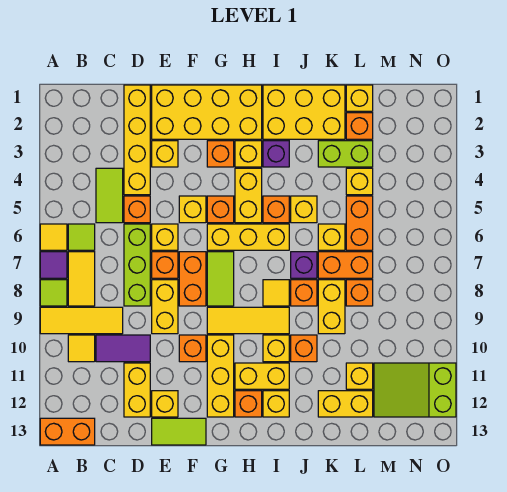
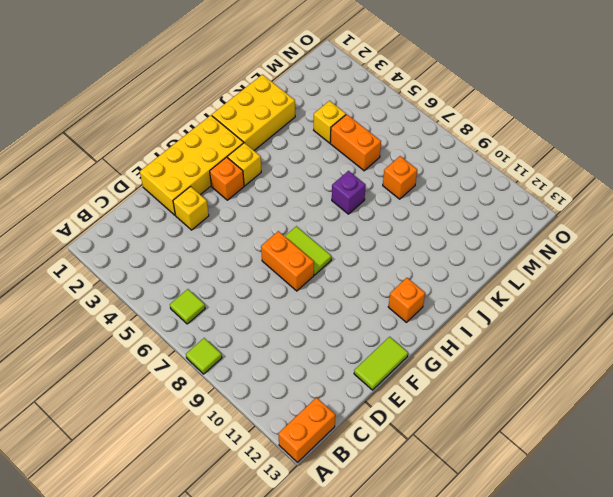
none -> yellow tile A6 level 1
none -> purple tile A7 level 1
none -> yellow tile A9:C9 level 1
none -> yellow tile B7:B8 level 1

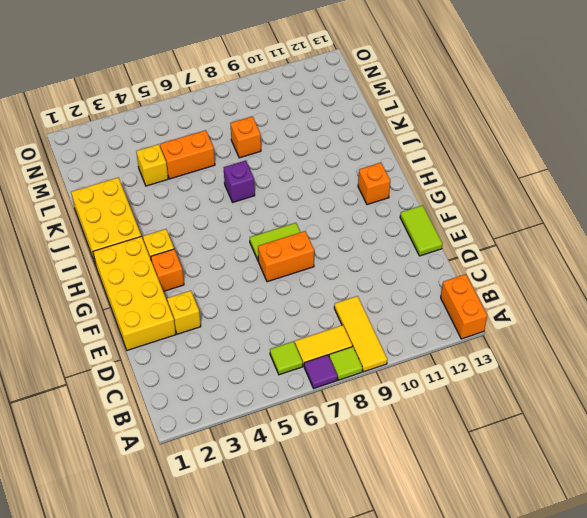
none -> yellow tile A6 level 1
none -> yellow tile B10 level 1
none -> lime tile C4:C5 level 1
none -> purple tile C10:D10 level 1

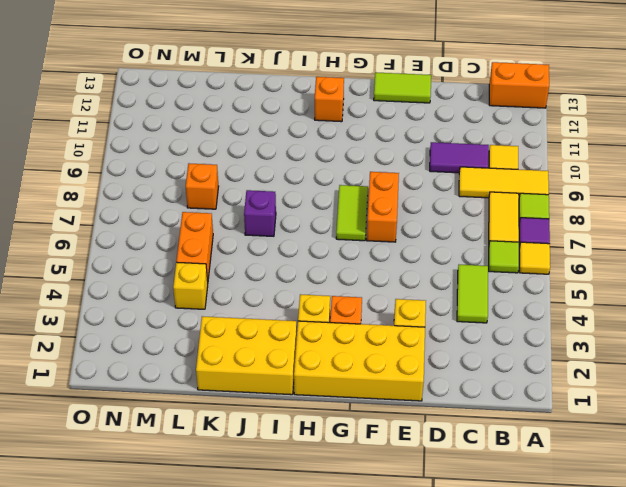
none -> yellow brick D1:D4 level 1
none -> orange brick D5 level 1
none -> lime brick D6:D8 level 1
none -> yellow brick D11:D12 level 1

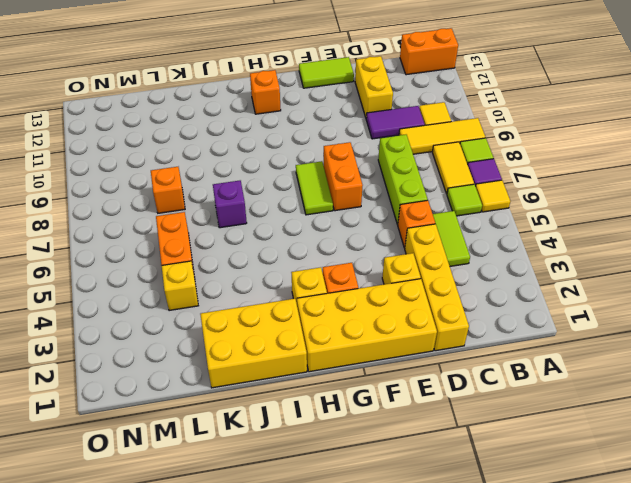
none -> yellow brick E6 level 1
none -> orange brick E7 level 1
none -> yellow brick E8:E9 level 1
none -> yellow brick E12 level 1

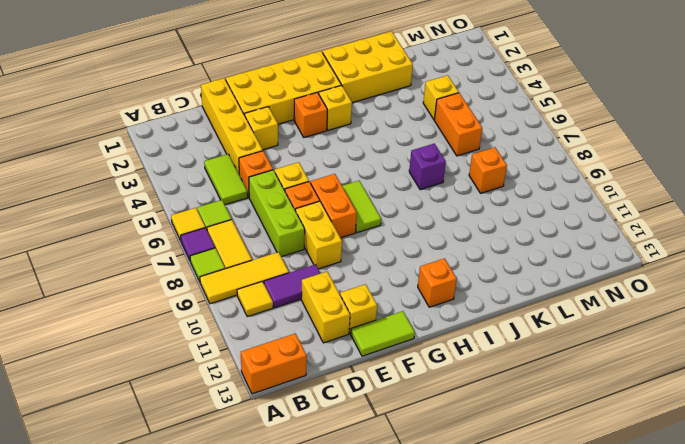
none -> yellow brick F5 level 1
none -> orange brick F10 level 1
none -> orange brick G5 level 1
none -> yellow brick G6:I6 level 1

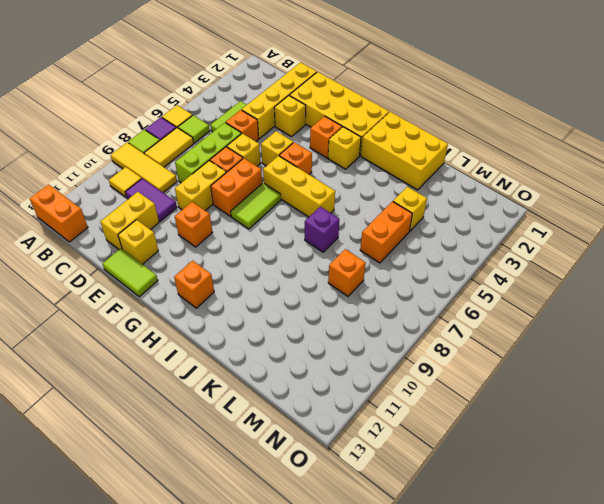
none -> yellow tile G9:I9 level 1
none -> yellow brick G10:G12 level 1
none -> yellow brick H4:H5 level 1
none -> yellow brick H11:I11 level 1

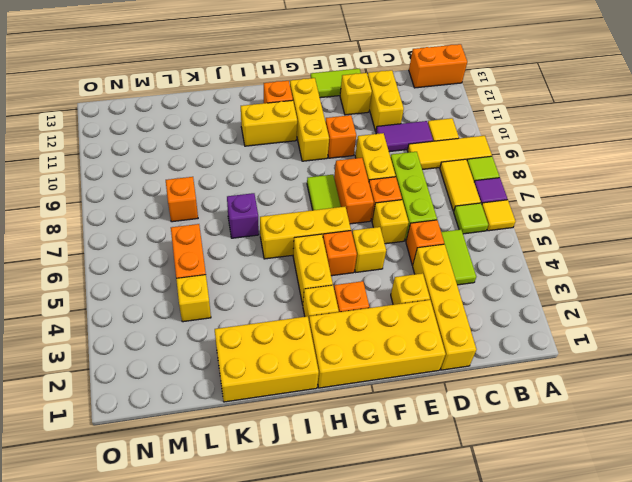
none -> yellow tile G9:I9 level 1
none -> purple brick I3 level 1
none -> orange brick I5 level 1
none -> yellow tile I8 level 1

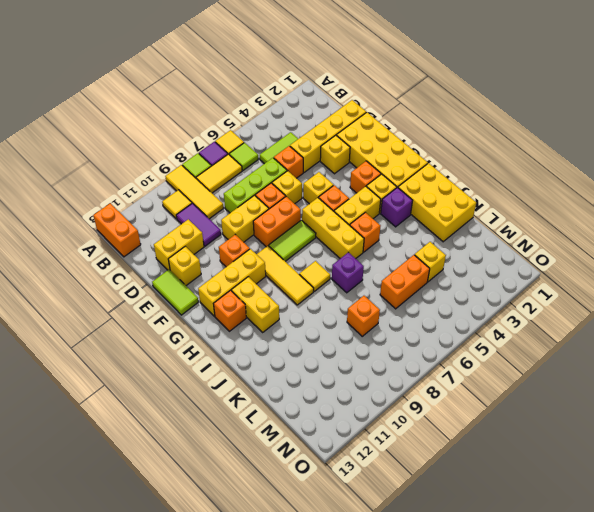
none -> yellow brick I10 level 1
none -> yellow brick I12 level 1
none -> yellow brick J5 level 1
none -> orange brick J8 level 1

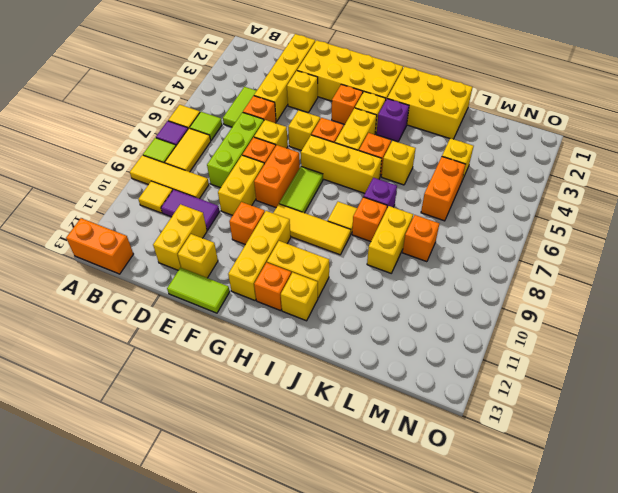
none -> yellow brick I10 level 1
none -> orange brick J10 level 1
none -> lime brick K3:L3 level 1
none -> yellow brick K6 level 1

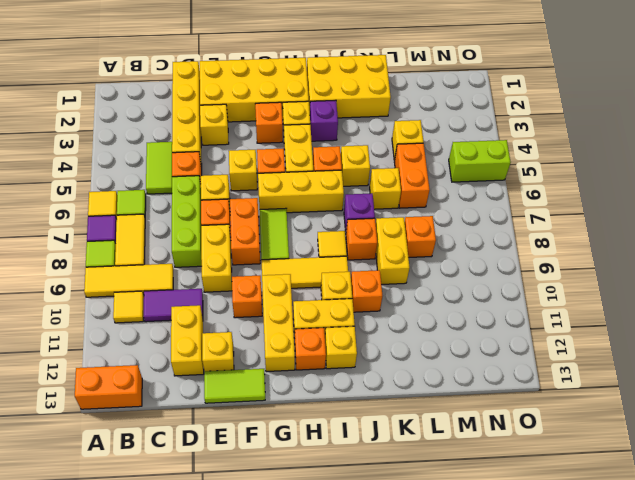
lime brick N5:O5 level 1 -> lime brick K3:L3 level 1
none -> orange brick K7:L7 level 1
none -> yellow brick K12:L12 level 1
none -> yellow brick L1 level 1
none -> orange brick L2 level 1

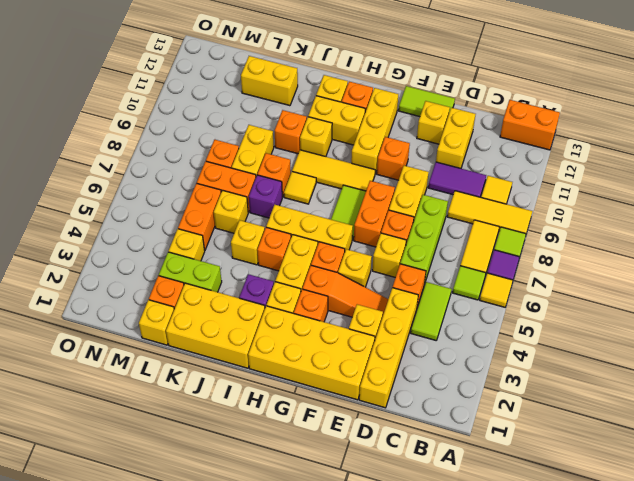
orange slope E4:G4 level 1 top G -> none
none -> yellow brick L11 level 1
none -> lime slope M11:O12 level 1 top O

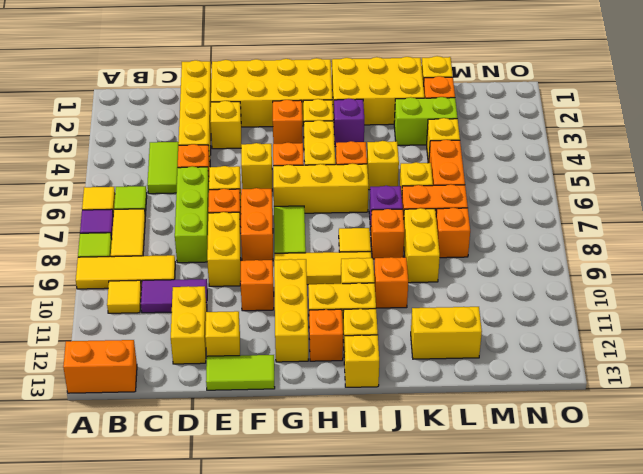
yellow brick I13 level 1 -> yellow brick L11 level 1
none -> lime slope M11:O12 level 1 top O

